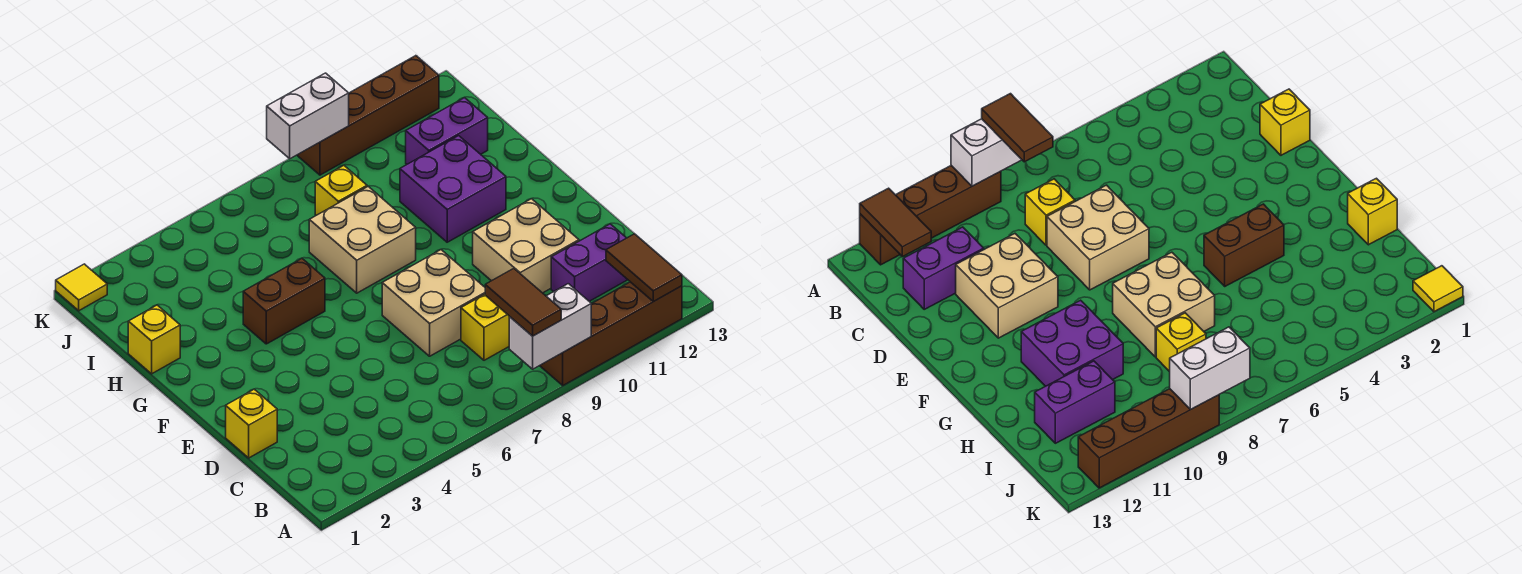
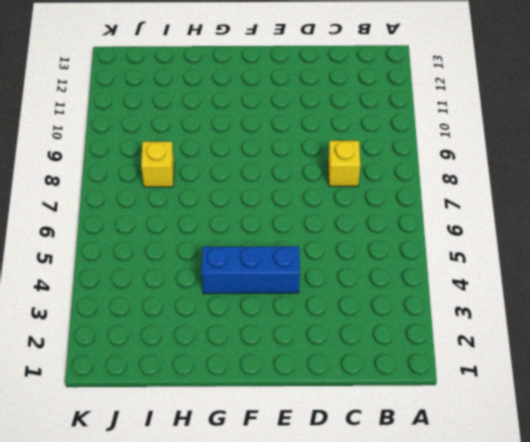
blue brick E4:G4 level 1 -> brown brick G4:G5 level 1
none -> brown brick A9:A12 level 1
none -> purple brick C11:C12 level 1
none -> yellow brick D1 level 1

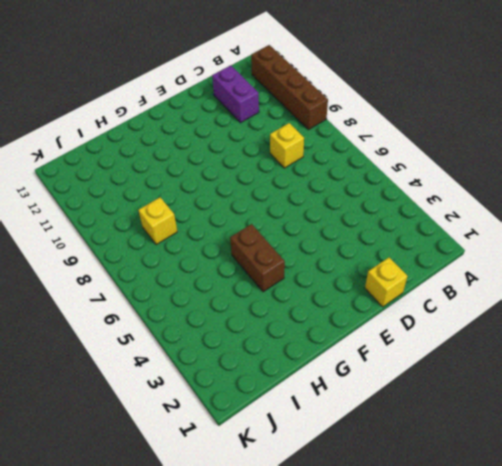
none -> tan brick D7:E8 level 1
none -> tan brick D10:E11 level 1
none -> tan brick G7:H8 level 1

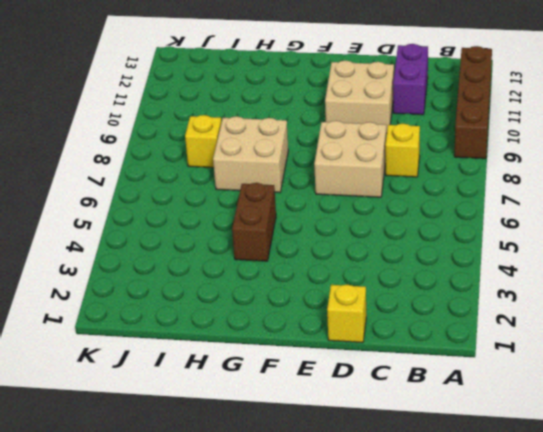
none -> purple brick G10:H11 level 1
none -> yellow brick H1 level 1
none -> purple brick I11:I12 level 1

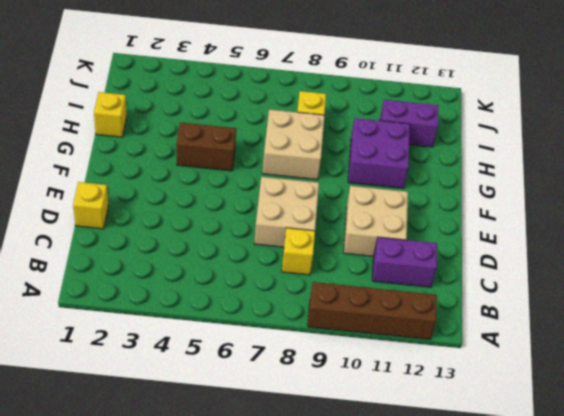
none -> yellow tile K1 level 1
none -> brown brick K9:K12 level 1
none -> white brick A8:A9 level 2

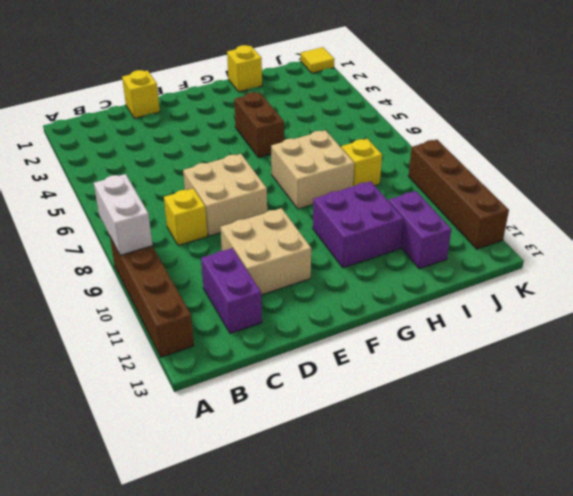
none -> brown tile A12:B12 level 2
none -> white brick K8:K9 level 2
none -> brown tile A8:B8 level 3

